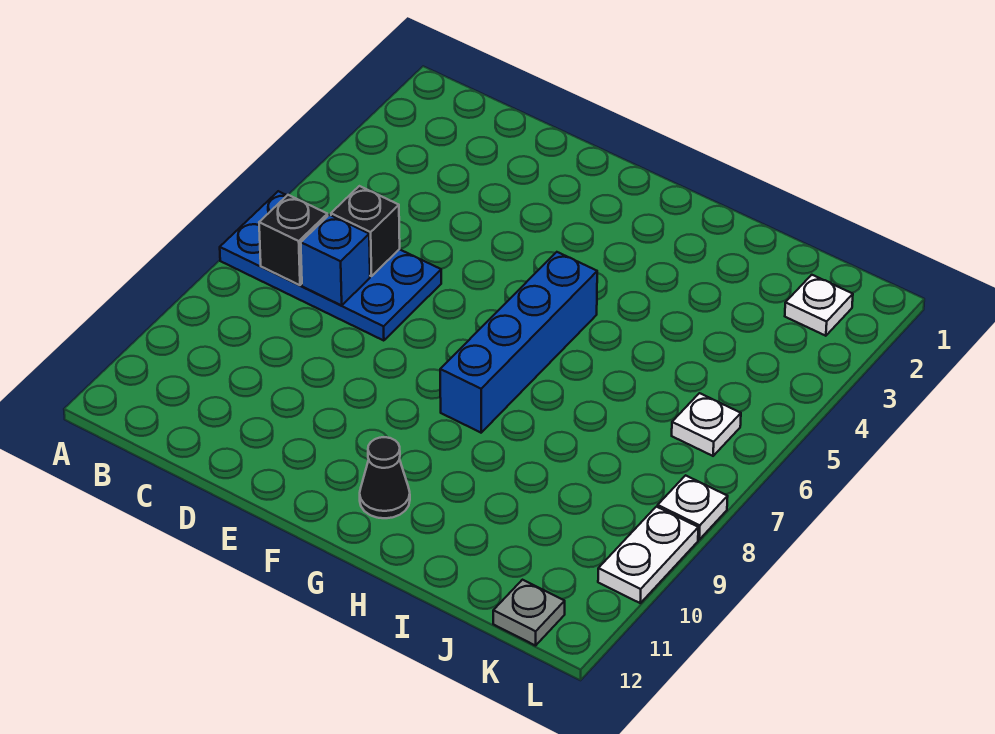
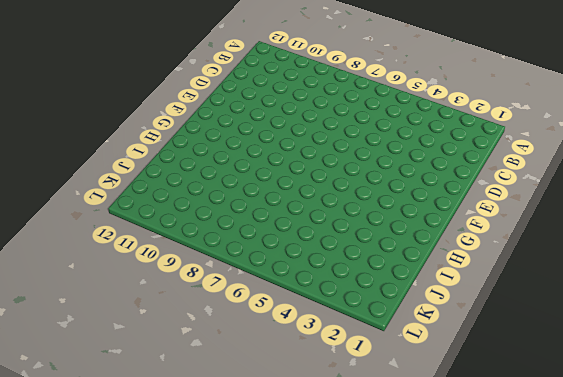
none -> blue plate A6:D7 level 1
none -> blue brick G5:G8 level 1

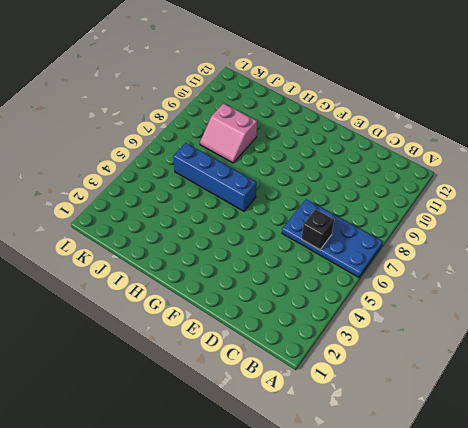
blue brick G6:J6 level 1 -> blue brick G5:G8 level 1
pink slope I8:J9 level 1 top 9 -> none
none -> black cone G11 level 1
none -> white plate K2 level 1

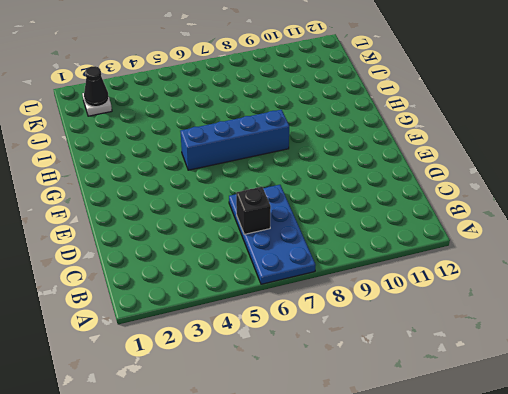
black cone K2 level 2 -> black cone G11 level 1
none -> white plate K6 level 1
none -> grey plate K12 level 1

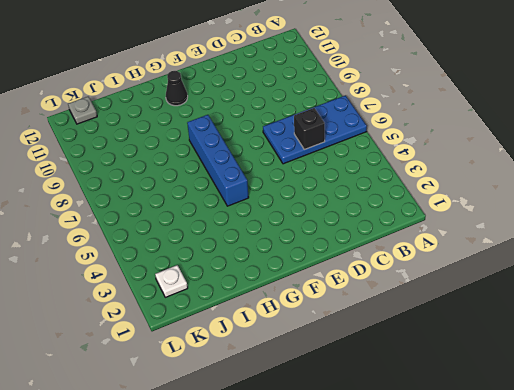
none -> white plate K6 level 1
none -> white plate L8 level 1

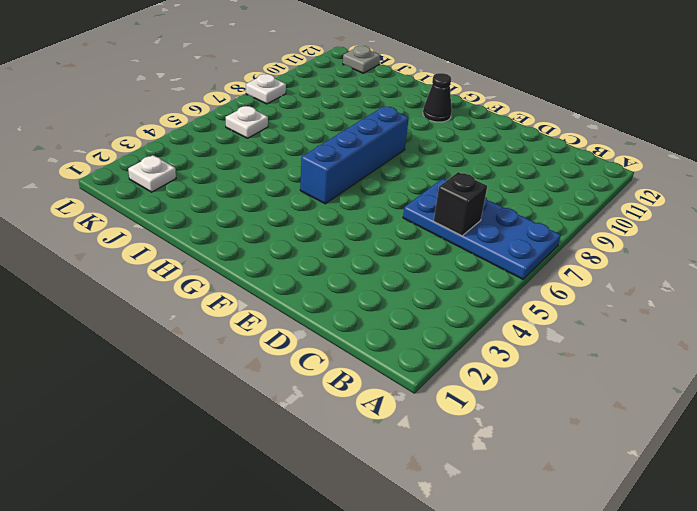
none -> white plate L9:L10 level 1
none -> black brick B7 level 2

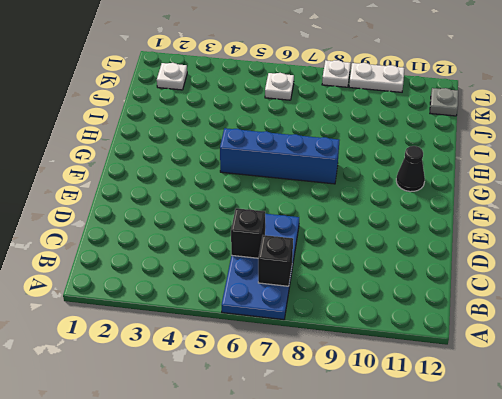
none -> blue brick C7 level 2

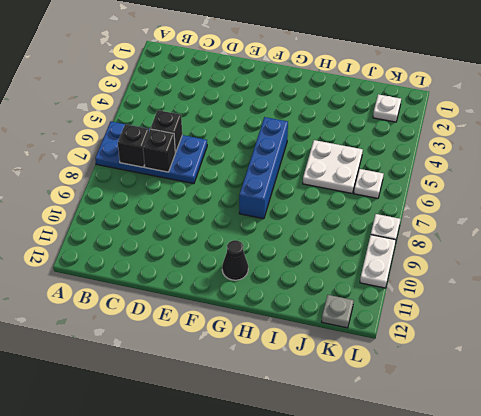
black brick C7 level 2 -> blue brick C7 level 2
white plate I5:J6 level 1 -> none

